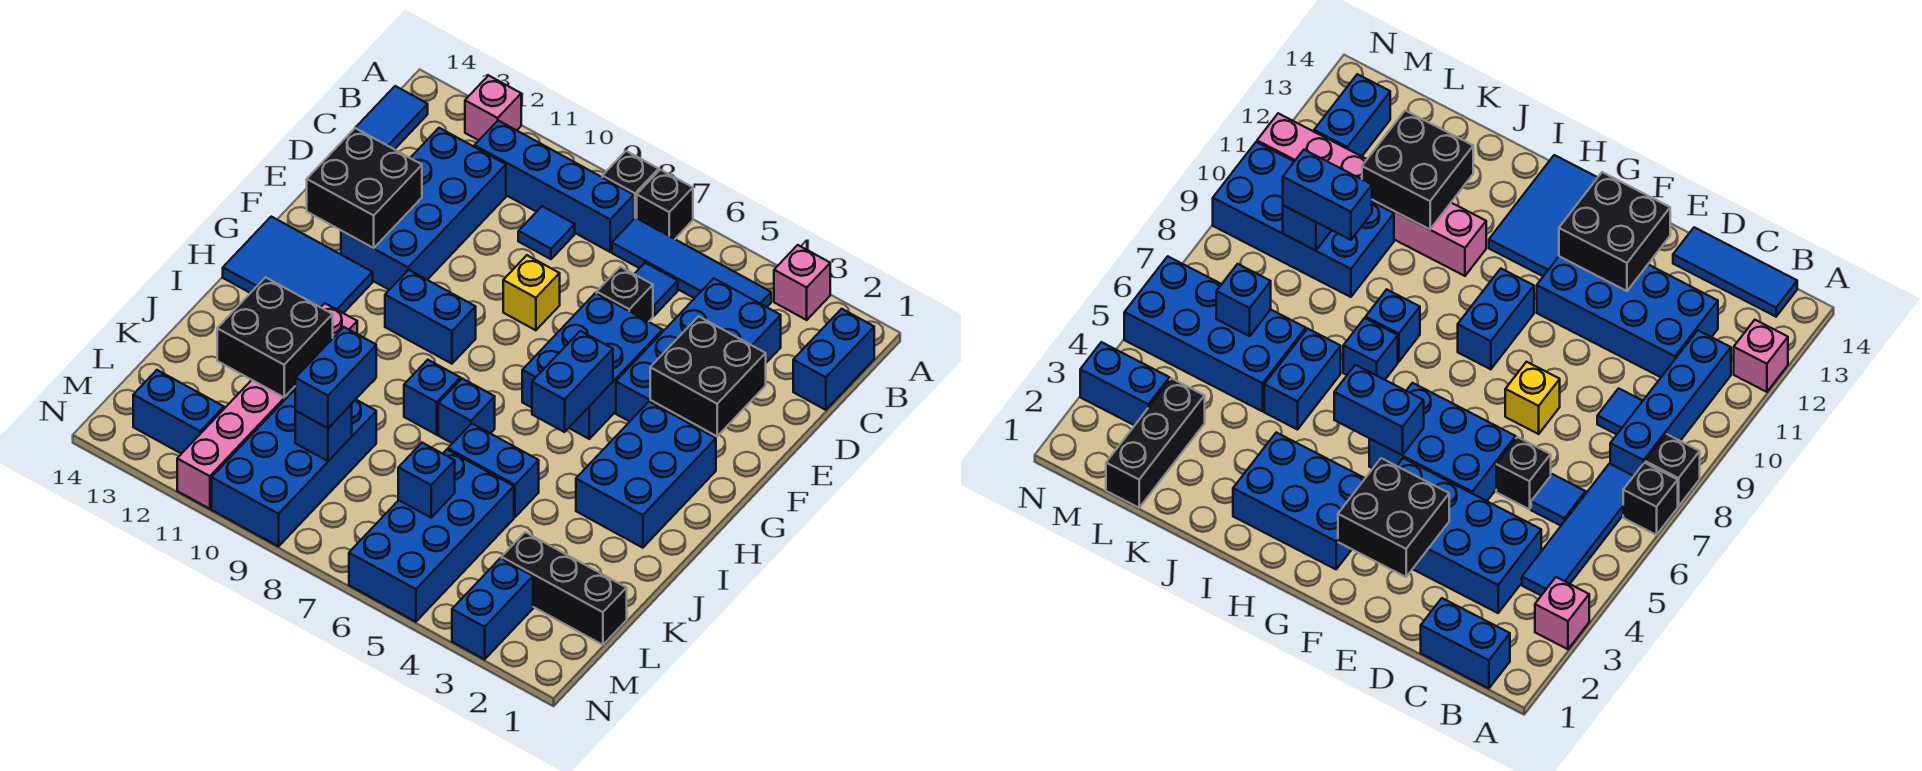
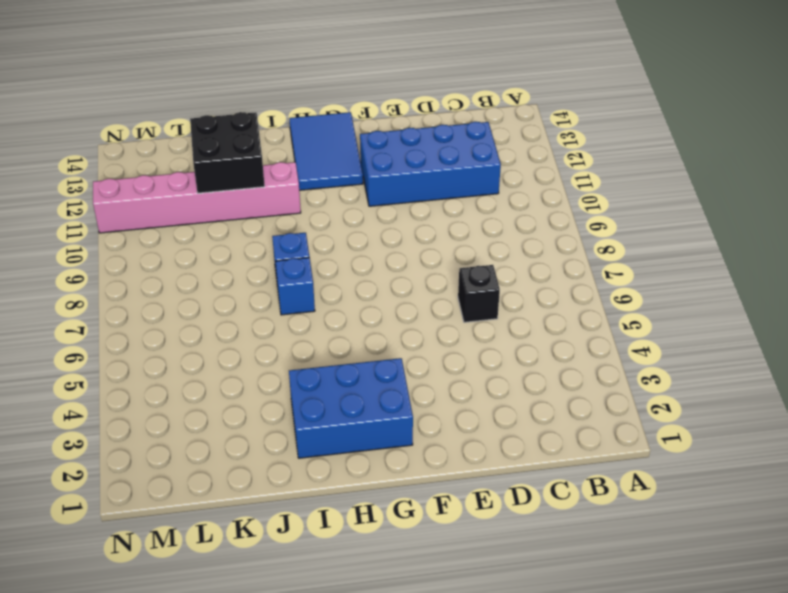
none -> pink brick A3 level 1
none -> black brick A7 level 1
none -> black brick A8 level 1
none -> pink brick A12 level 1

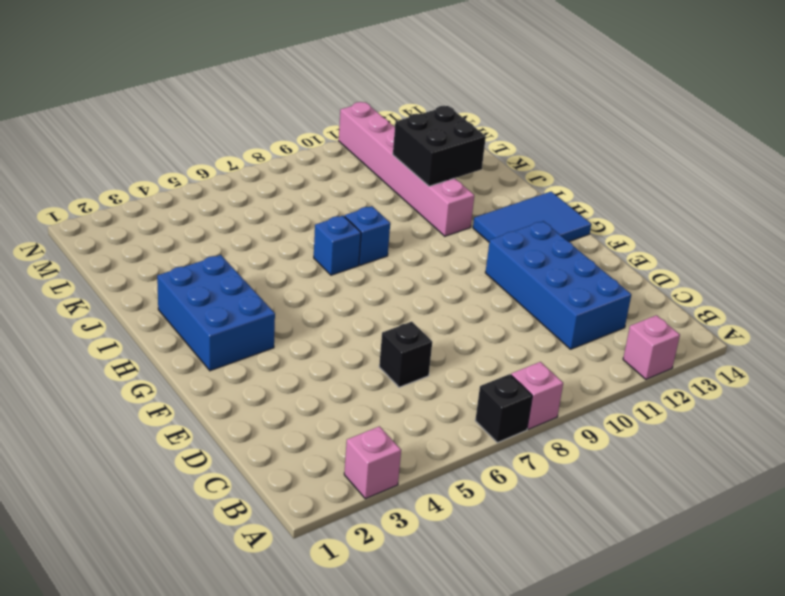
pink brick A8 level 1 -> black brick A8 level 1
none -> blue brick B1:C1 level 1
none -> blue tile B4:B7 level 1
none -> blue brick B8:B11 level 1
none -> blue tile B14:D14 level 1

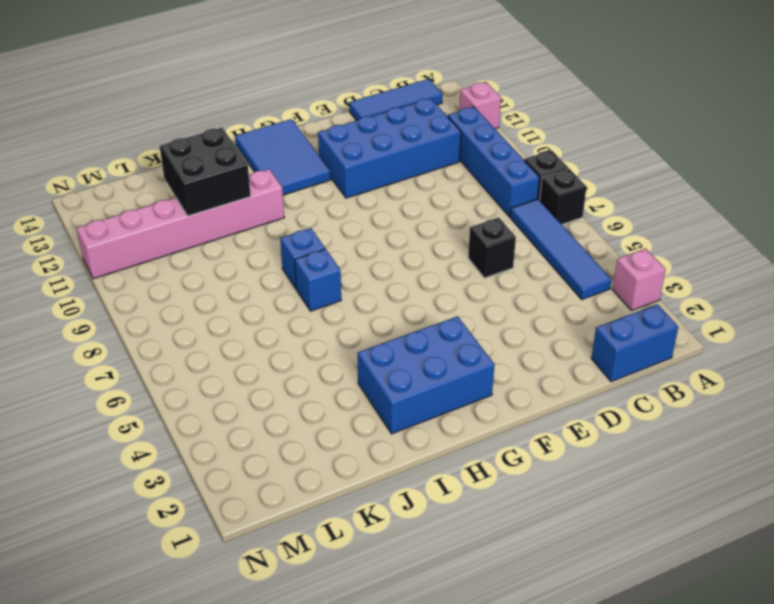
none -> blue brick C3:F4 level 1
none -> blue tile C6 level 1
none -> blue tile C9 level 1
none -> blue brick E5:G6 level 1

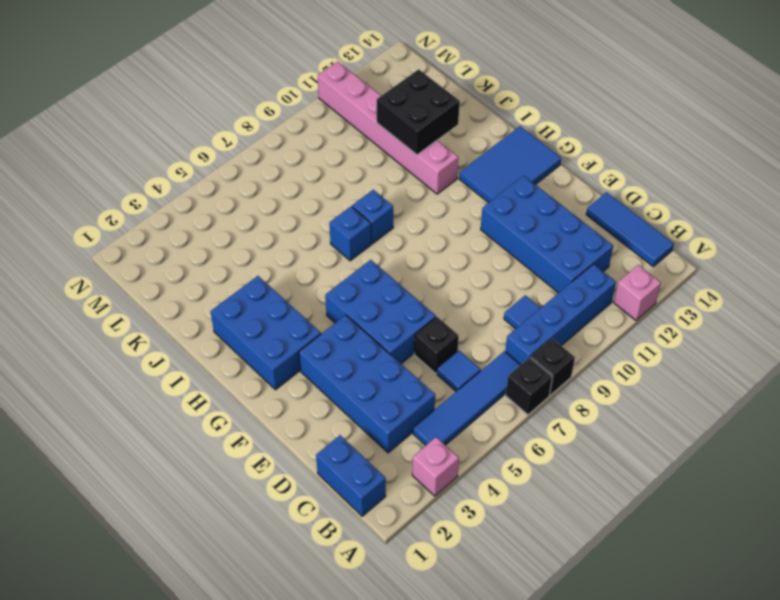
none -> yellow brick E8 level 1
none -> blue brick G9:G10 level 1
none -> blue brick J5:J6 level 1
none -> blue brick K5:N6 level 1

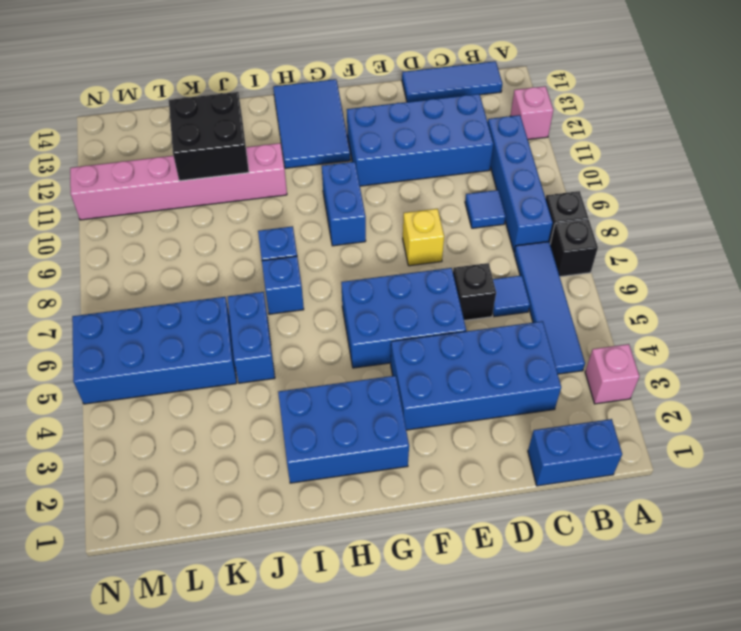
none -> blue brick K9:N10 level 1
none -> black brick L1:L3 level 1
none -> blue brick M3:N3 level 1
none -> blue brick M12:M13 level 1

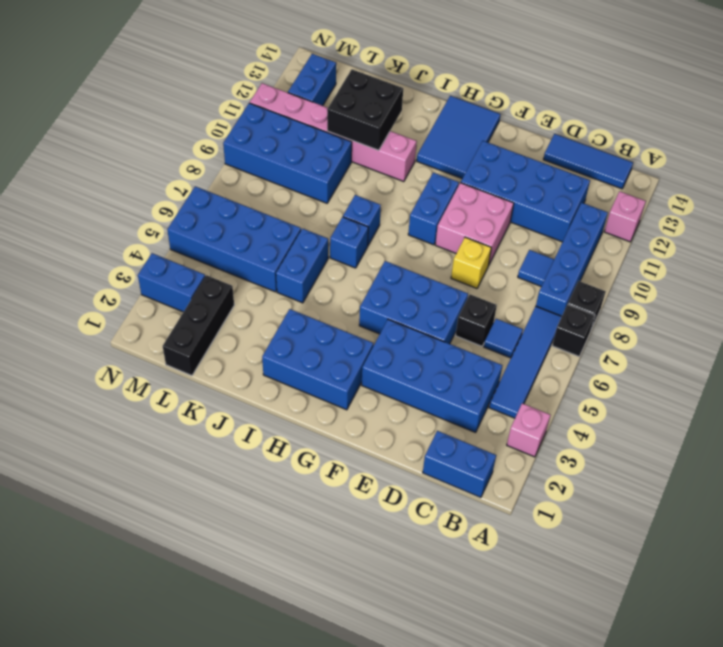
pink brick E9:F10 level 1 -> none
none -> black brick E2:F3 level 2
none -> black brick E12:F13 level 2
none -> blue brick G5:H5 level 2
none -> blue brick L6 level 2

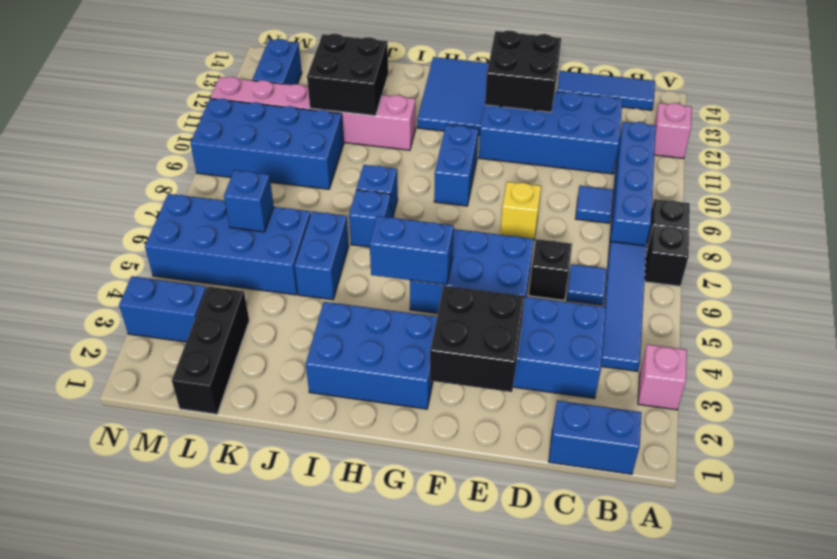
none -> blue brick L9 level 2
none -> blue brick K9:L9 level 3

